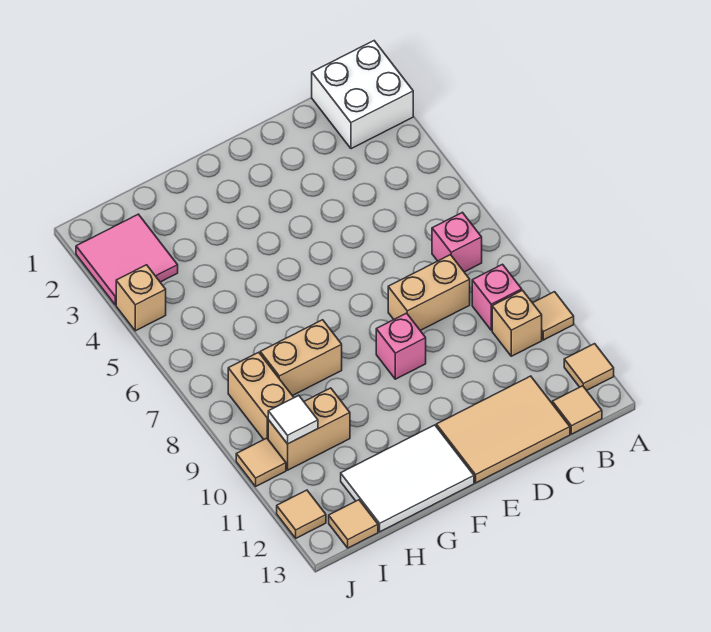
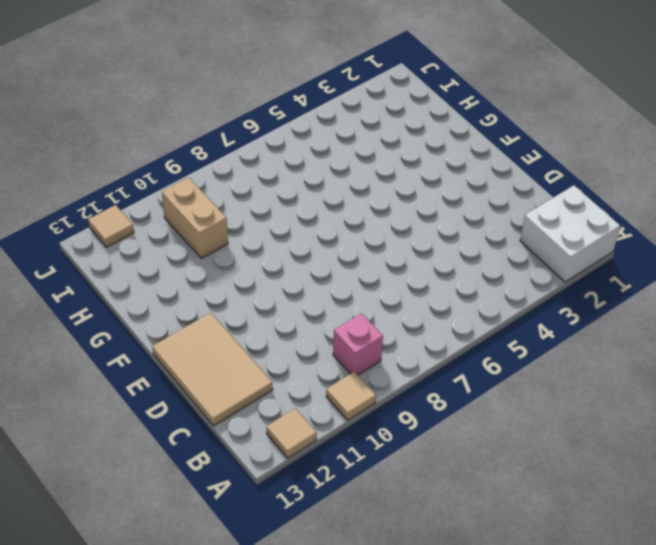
none -> pink brick B7 level 1
none -> tan brick B10 level 1
none -> tan tile B13 level 1

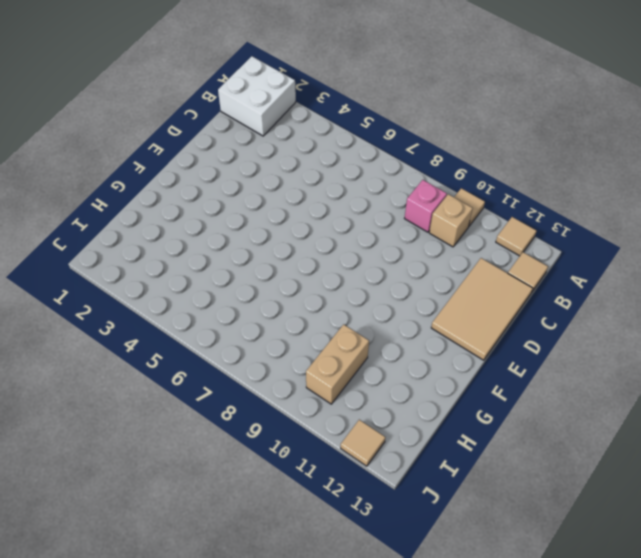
none -> pink brick B7 level 1
none -> tan brick C8:D8 level 1
none -> pink brick E9 level 1

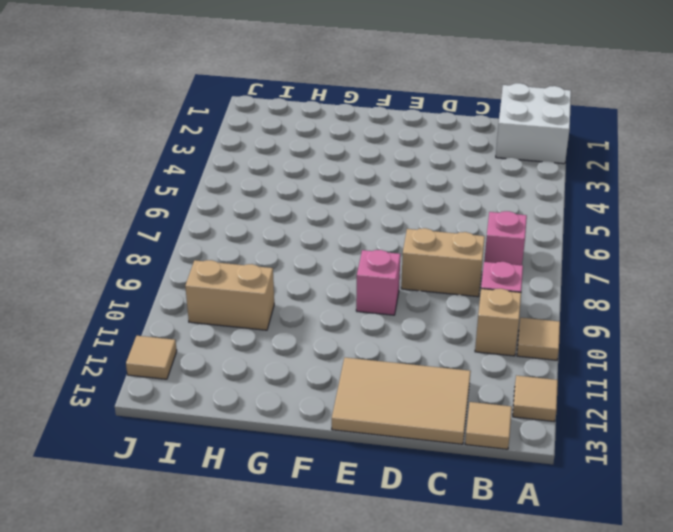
none -> white tile F12:H13 level 1
none -> tan brick G8:H8 level 1
none -> pink tile I2:J3 level 1

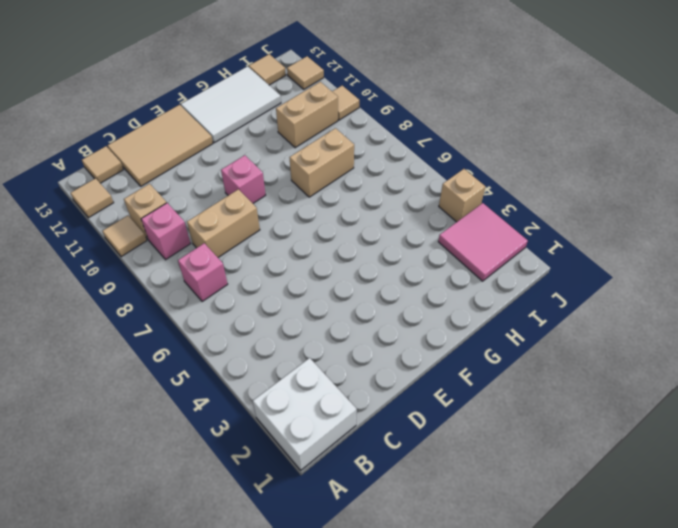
none -> tan brick I8:I9 level 1
none -> white tile I10 level 2

